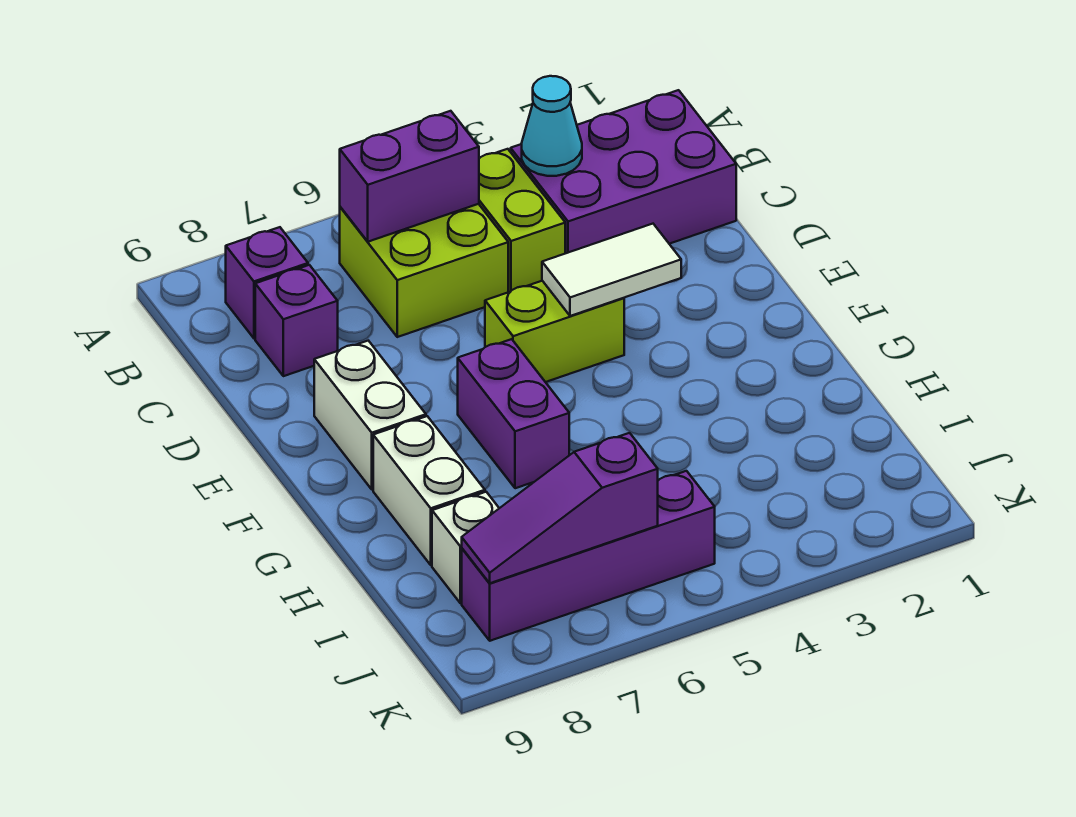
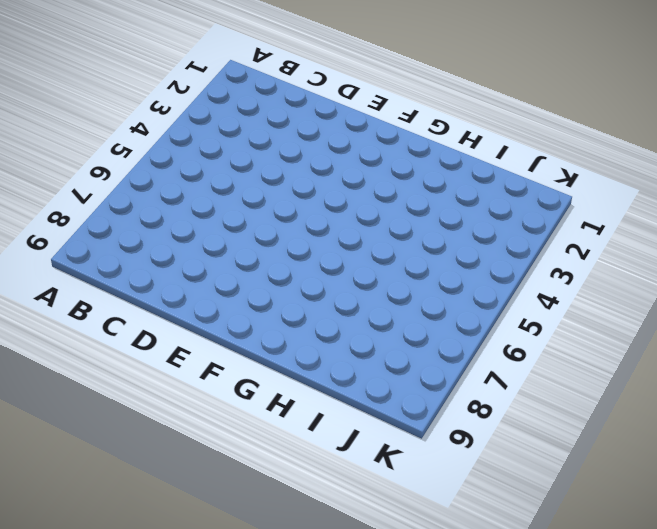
none -> purple brick B1:C3 level 1
none -> lime brick B4:C4 level 1
none -> lime brick B5:C6 level 1

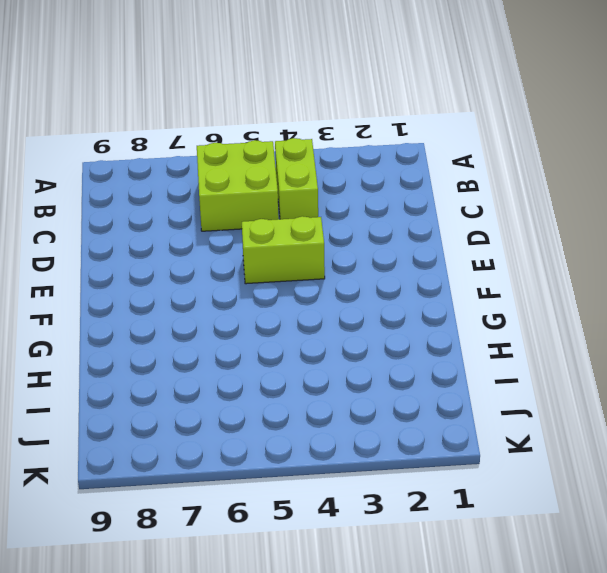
none -> purple brick B1:C3 level 1
none -> purple brick B8 level 1
none -> purple brick C8 level 1

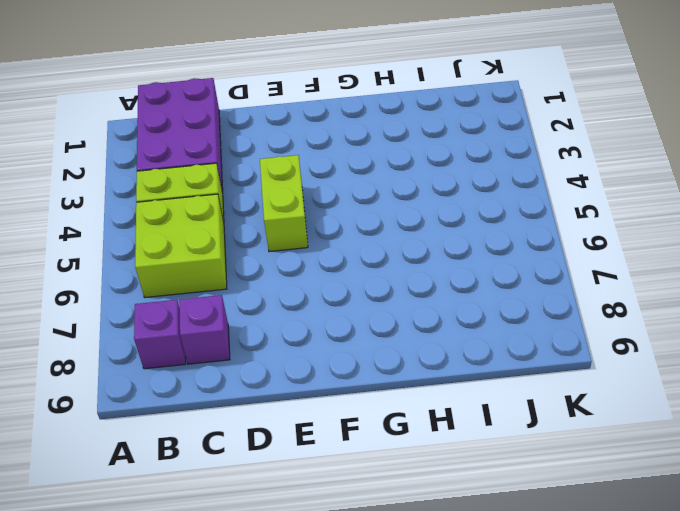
none -> white brick E8:F8 level 1
none -> purple brick F6:G6 level 1
none -> white brick G8:H8 level 1

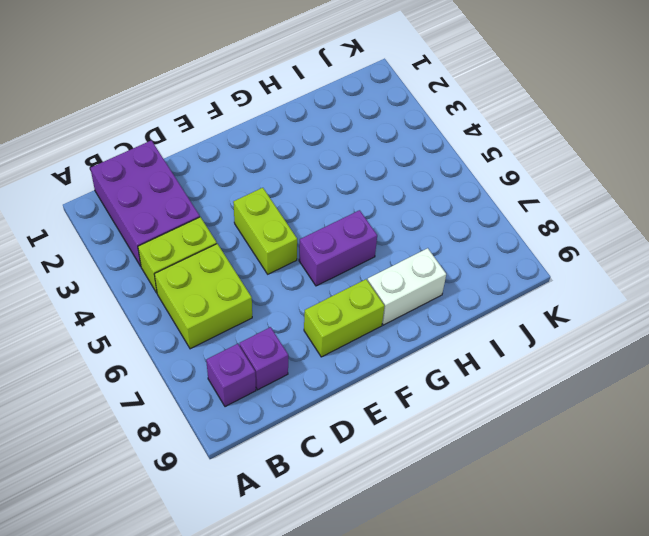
lime brick E8:F8 level 1 -> white brick E8:F8 level 1
none -> white brick I8 level 1
none -> purple brick J5:J8 level 1
none -> cyan cone B3 level 2

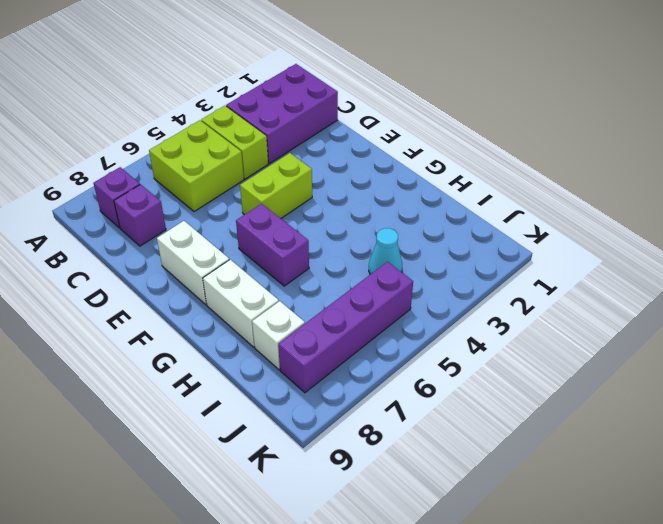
cyan cone I4 level 1 -> cyan cone B3 level 2
none -> purple brick B5:B6 level 2
none -> white tile E3:E4 level 2
none -> purple slope J6:J8 level 2 top 6

